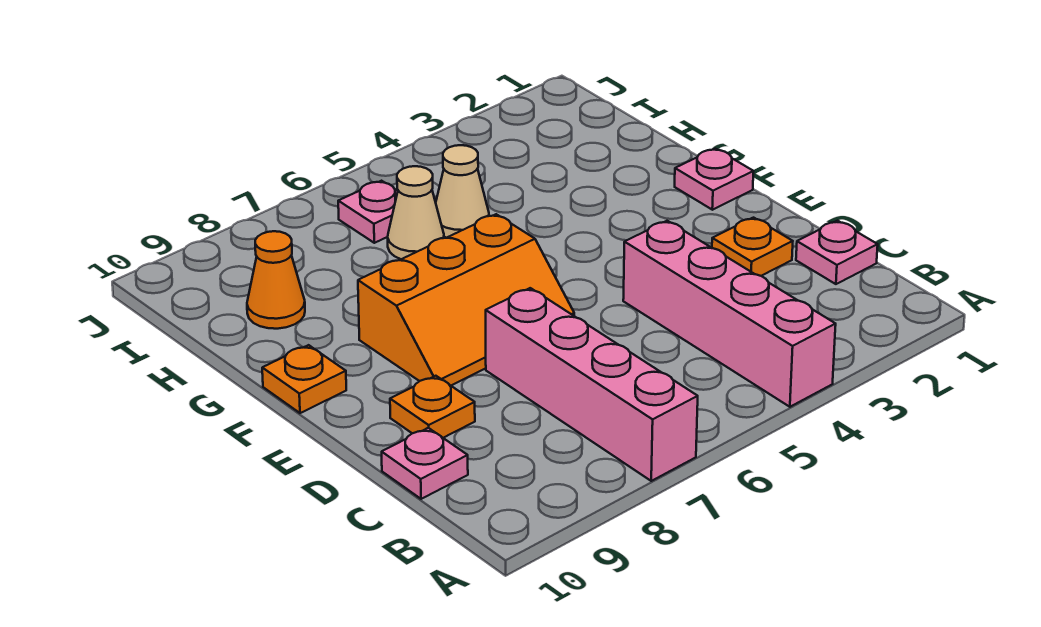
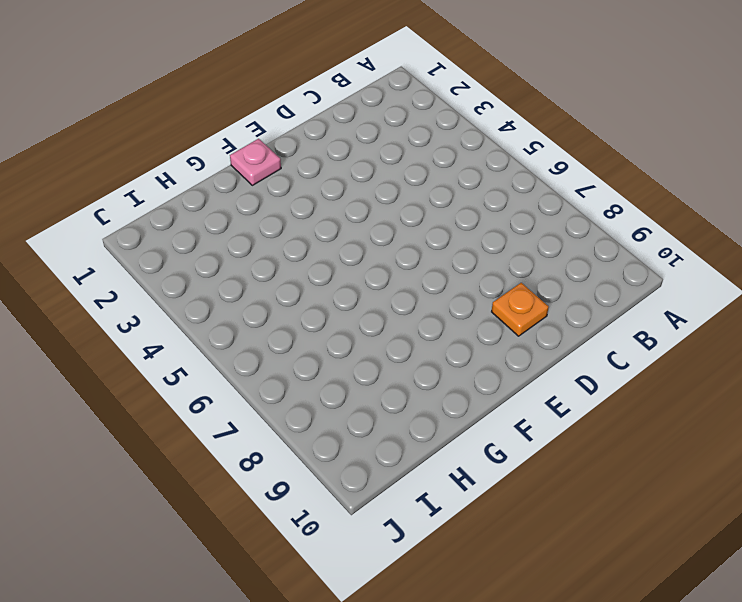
none -> pink brick A4:D4 level 1
none -> pink brick A7:D7 level 1
none -> pink plate C1 level 1

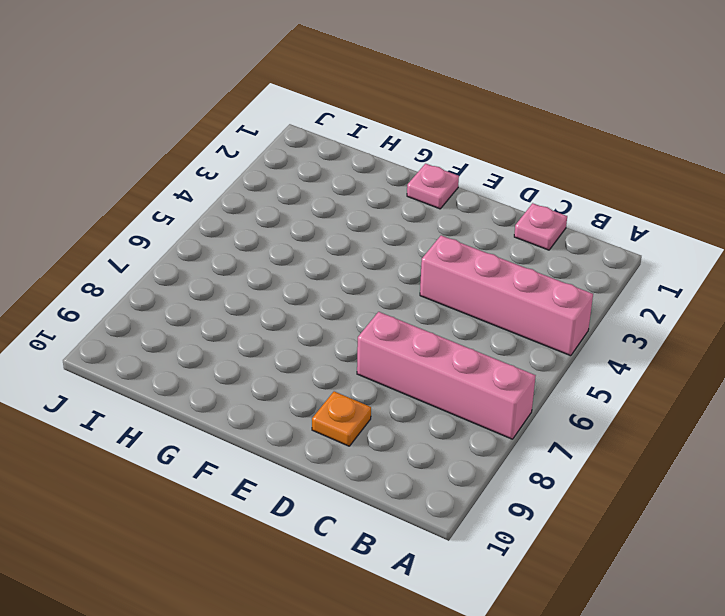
none -> pink plate C10 level 1
none -> orange plate D2 level 1
none -> orange slope E6:F8 level 1 top F

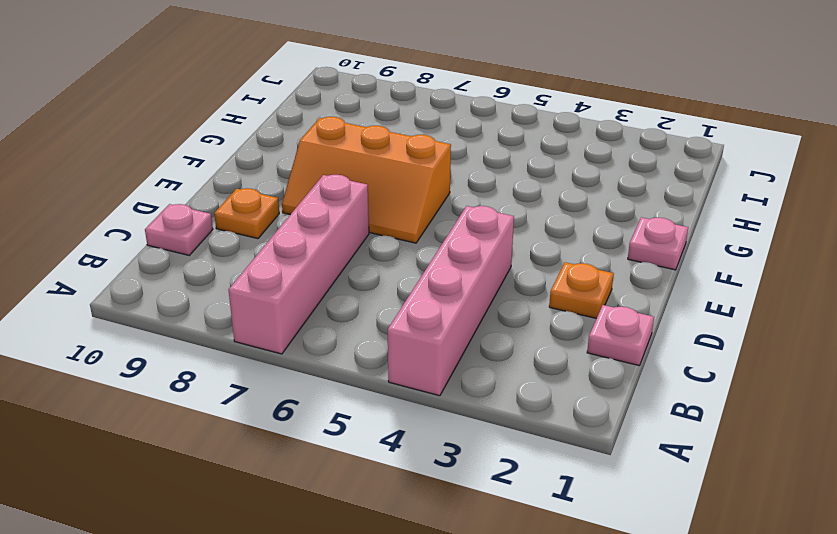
none -> orange plate F10 level 1
none -> tan cone H5 level 1
none -> tan cone H6 level 1

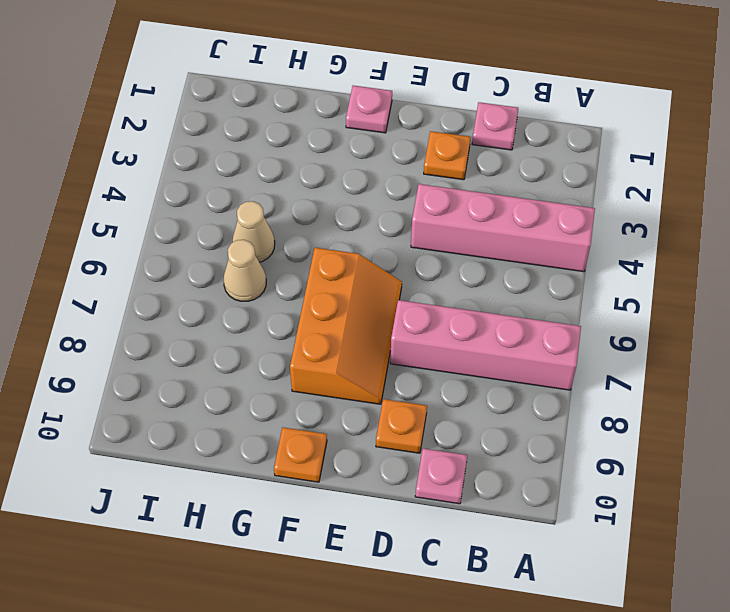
none -> orange cone H9 level 1
none -> pink plate I6 level 1

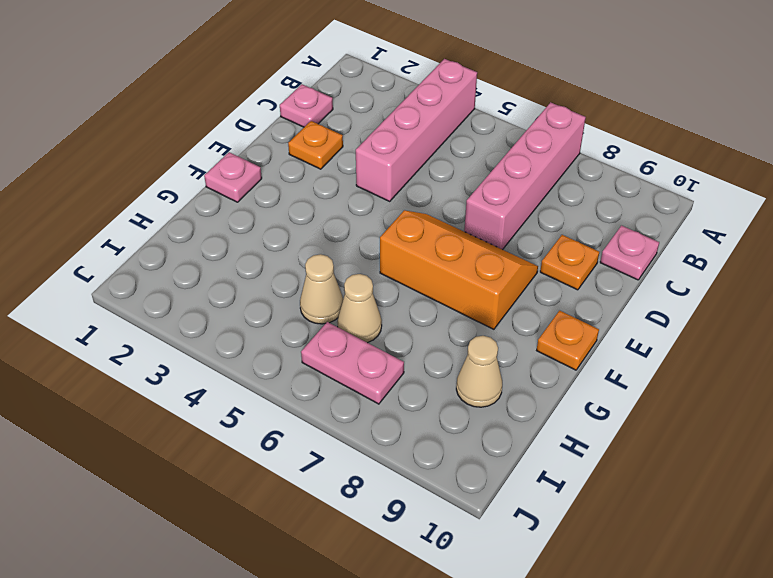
tan cone H9 level 1 -> orange cone H9 level 1
pink plate I6:I7 level 1 -> pink plate I6 level 1

